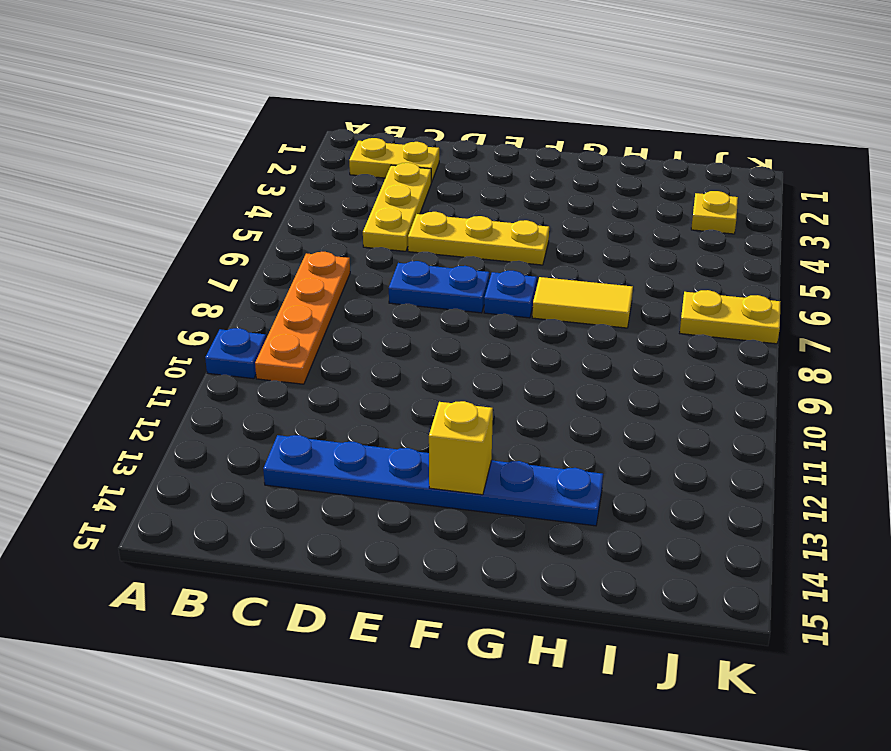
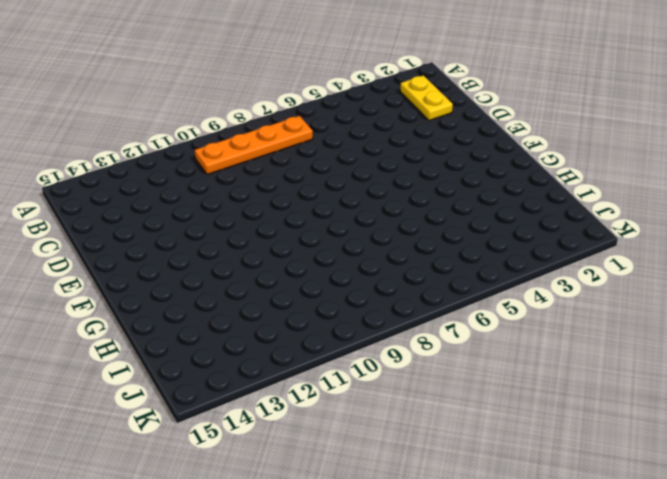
none -> blue plate A10 level 1
none -> yellow plate C3:C5 level 1
none -> blue plate C13:H13 level 1

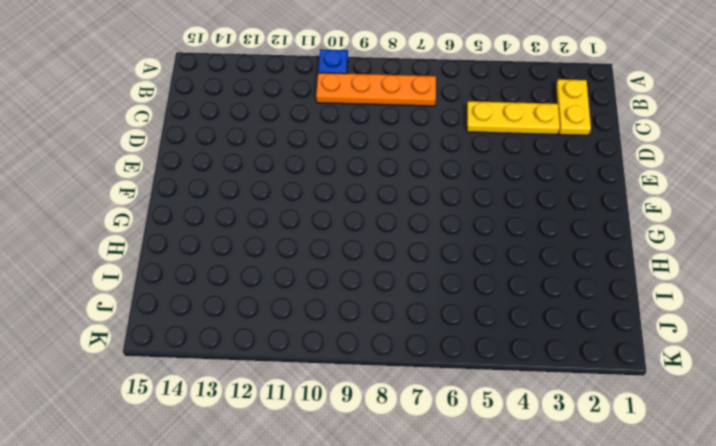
none -> blue plate C13:H13 level 1
none -> yellow plate D5:F5 level 1
none -> blue plate D7:E7 level 1

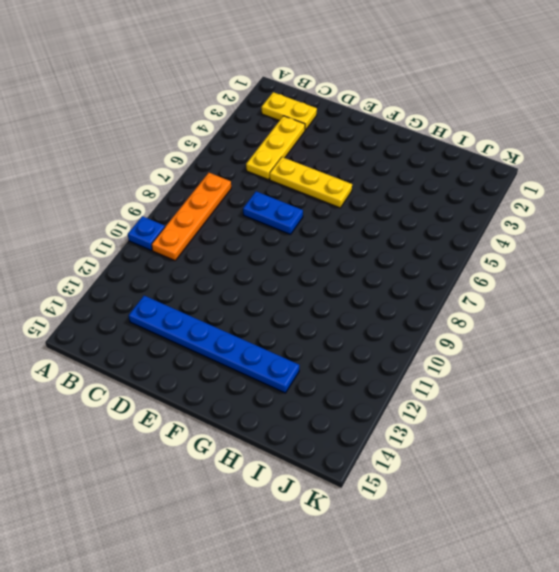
none -> blue plate F7 level 1
none -> yellow tile G7:H7 level 1
none -> yellow plate J3 level 1

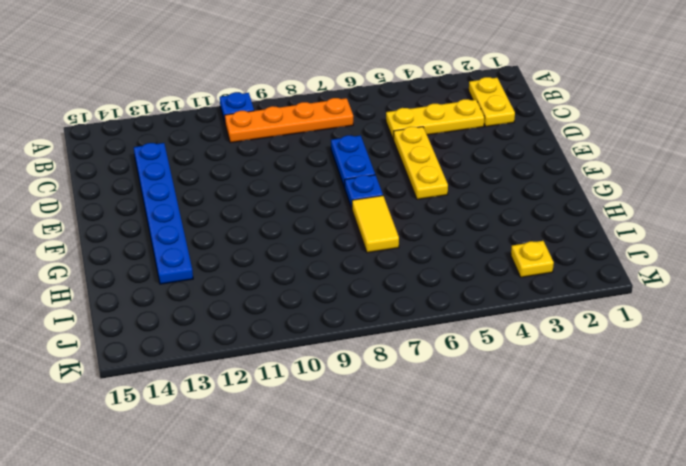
none -> yellow plate J7:K7 level 1
none -> yellow brick F13 level 2

